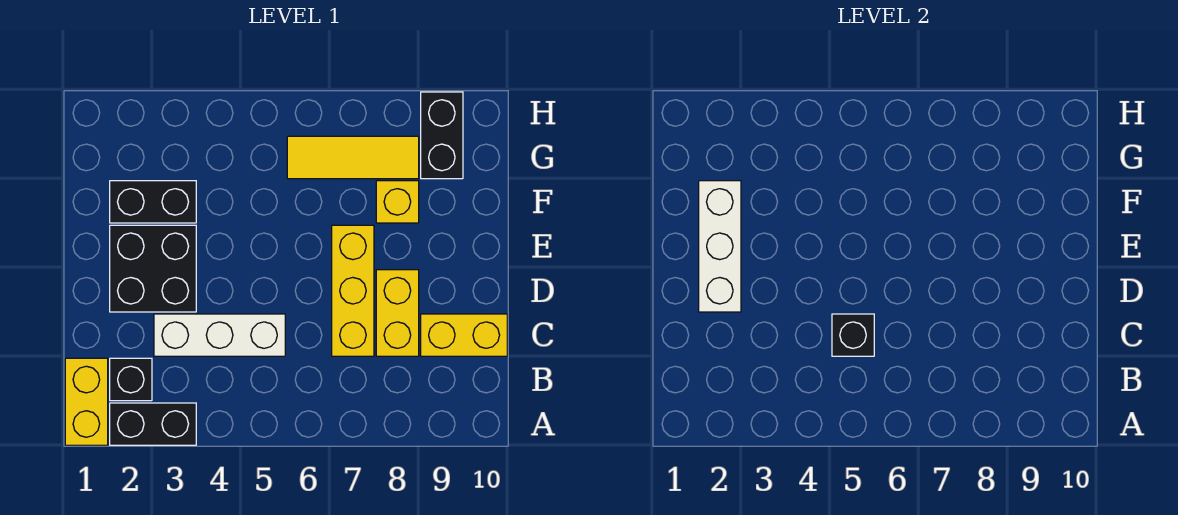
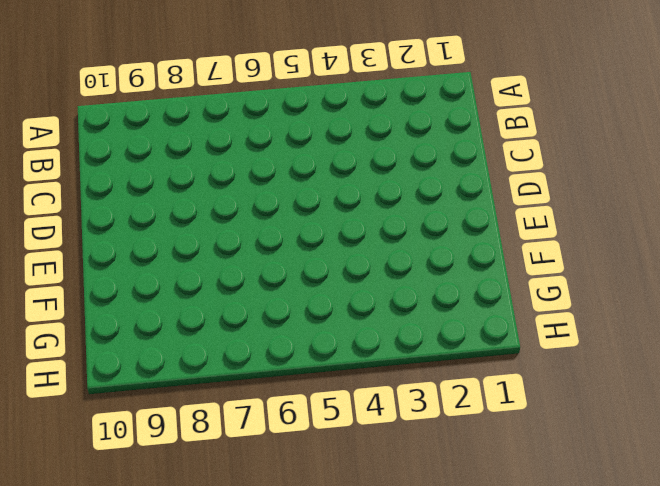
none -> yellow brick A1:B1 level 1
none -> black brick A2:A3 level 1
none -> black brick B2 level 1

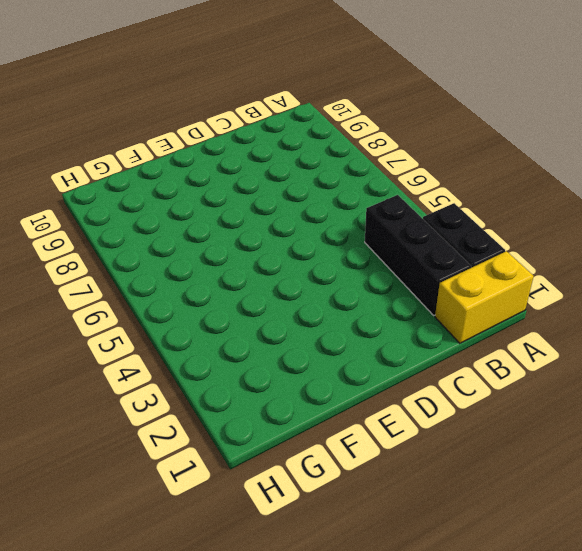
black brick B2:B4 level 1 -> black brick B2 level 1
none -> white brick C3:C5 level 1
none -> yellow brick C7:E7 level 1
none -> yellow brick C8:D8 level 1

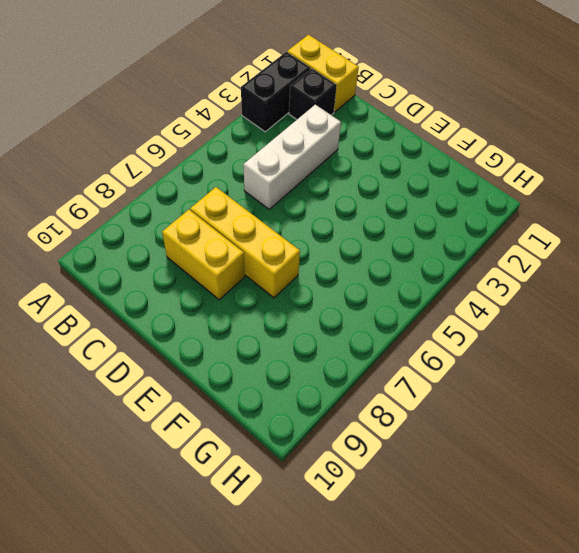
none -> yellow brick C9:C10 level 1
none -> black brick D2:E3 level 1
none -> black brick F2:F3 level 1

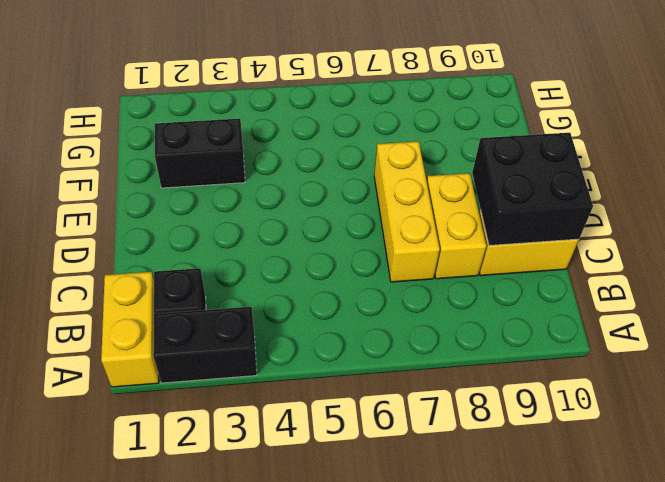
black brick C9:D10 level 2 -> black brick D2:E3 level 1
none -> white brick C3:C5 level 1
none -> yellow brick F8 level 1
none -> yellow tile G6:G8 level 1

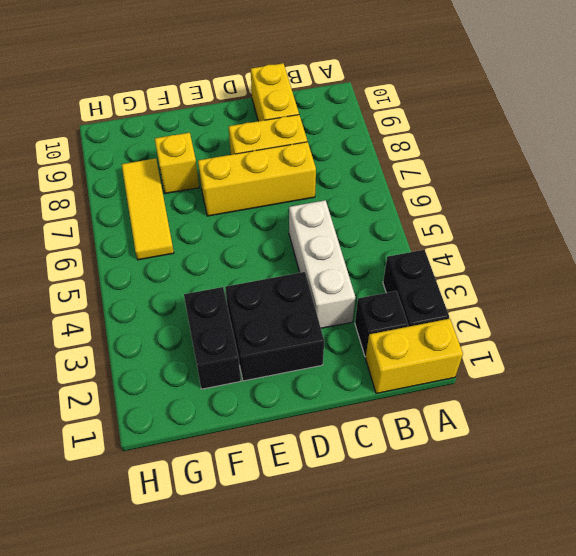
none -> black brick G9:H9 level 1
none -> black brick C5 level 2
none -> white brick D2:F2 level 2

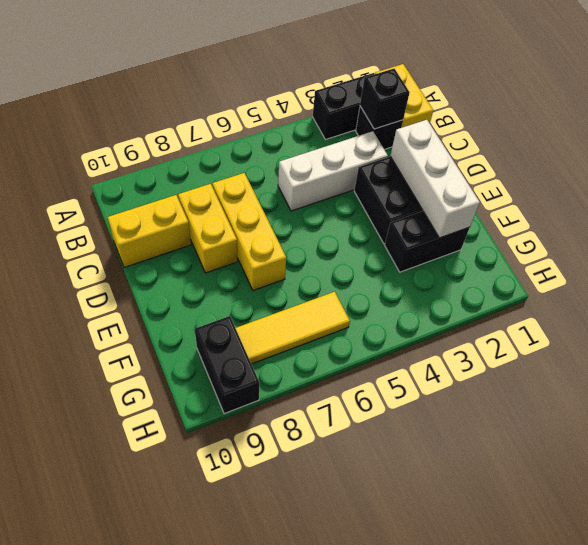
black brick B2 level 2 -> black brick C5 level 2
none -> yellow brick F8 level 1

